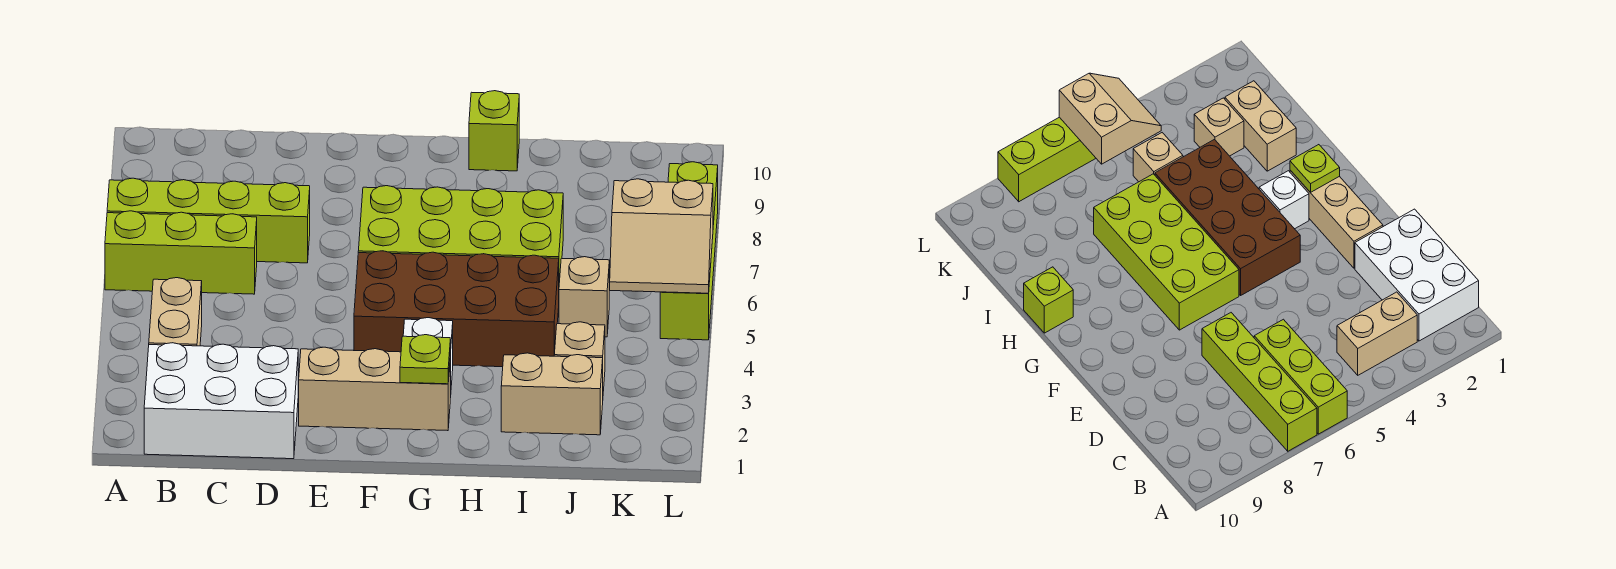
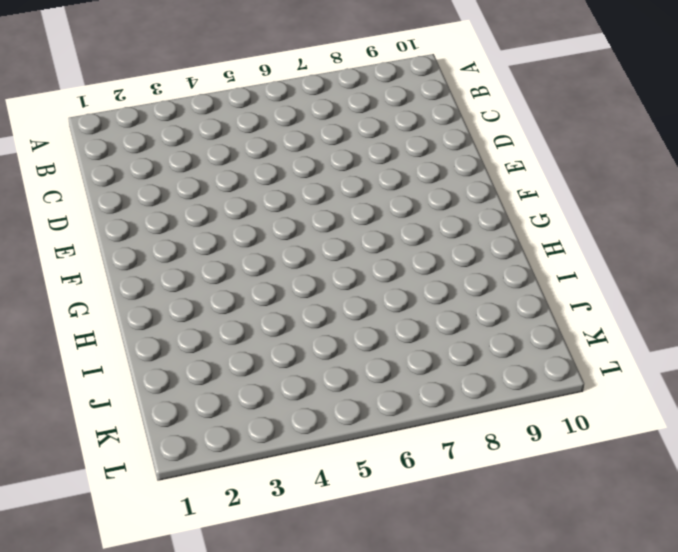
none -> lime brick A6:C6 level 1
none -> lime brick A7:D7 level 1
none -> white brick B1:D2 level 1

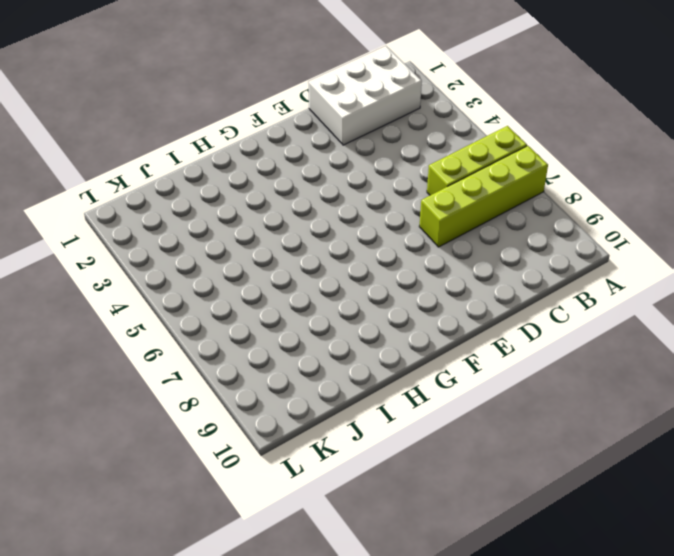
none -> tan brick B3:B4 level 1
none -> tan brick E2:G2 level 1
none -> brown brick F4:I5 level 1

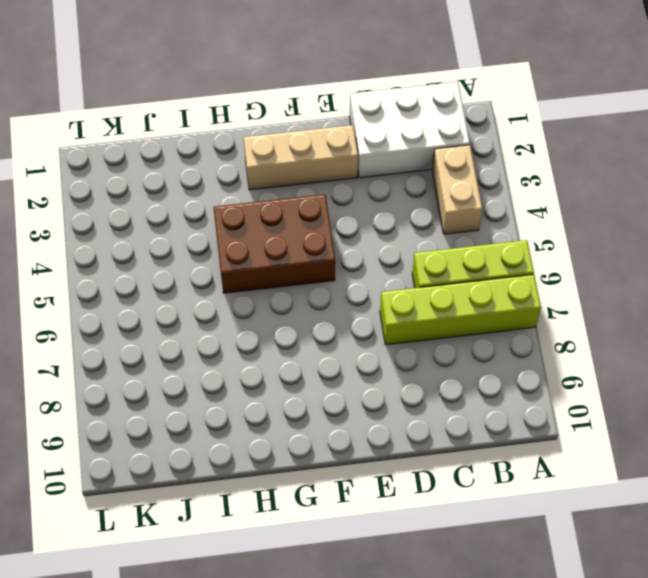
brown brick F4:H5 level 1 -> brown brick F4:I5 level 1
none -> lime brick F6:I7 level 1
none -> white brick G3 level 1
none -> lime brick H10 level 1

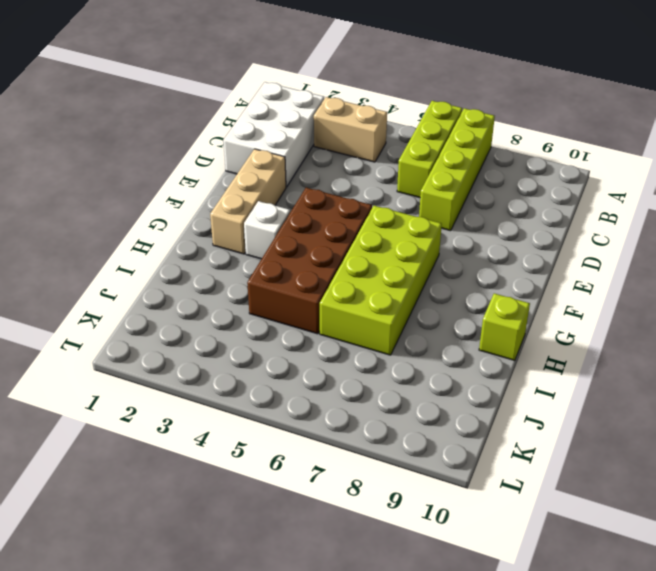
none -> tan brick I2:J2 level 1
none -> tan brick J3 level 1
none -> tan brick J5 level 1

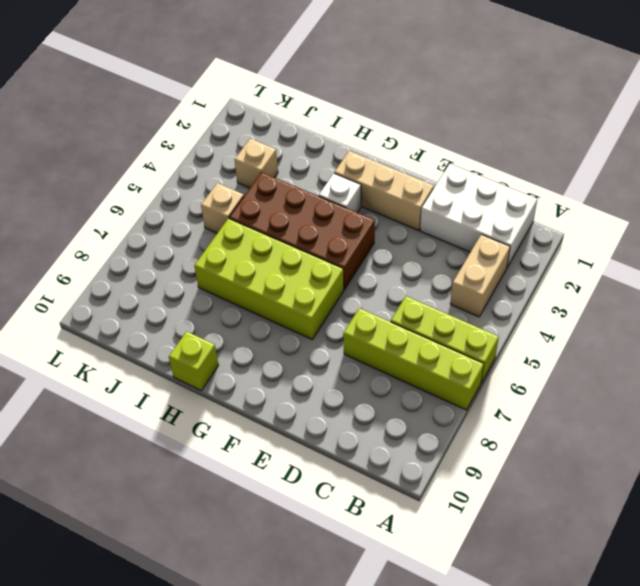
none -> tan brick I2:J2 level 1
none -> lime brick L5:L8 level 1
none -> lime plate G2 level 2

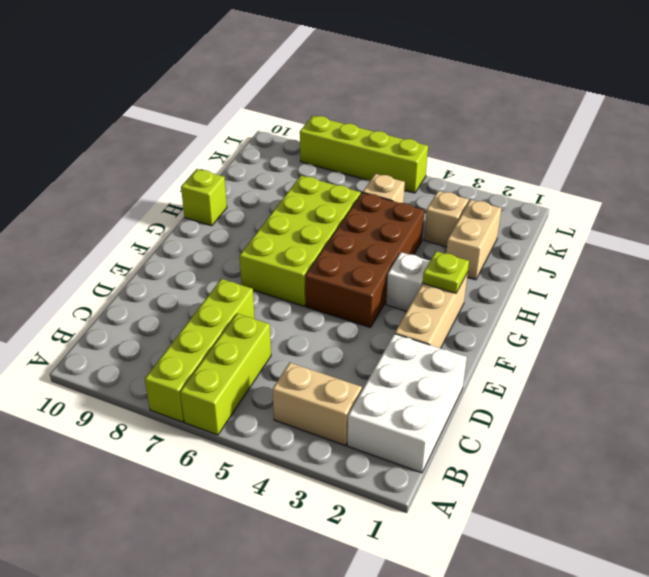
none -> tan slope K5:L6 level 2 top 6

